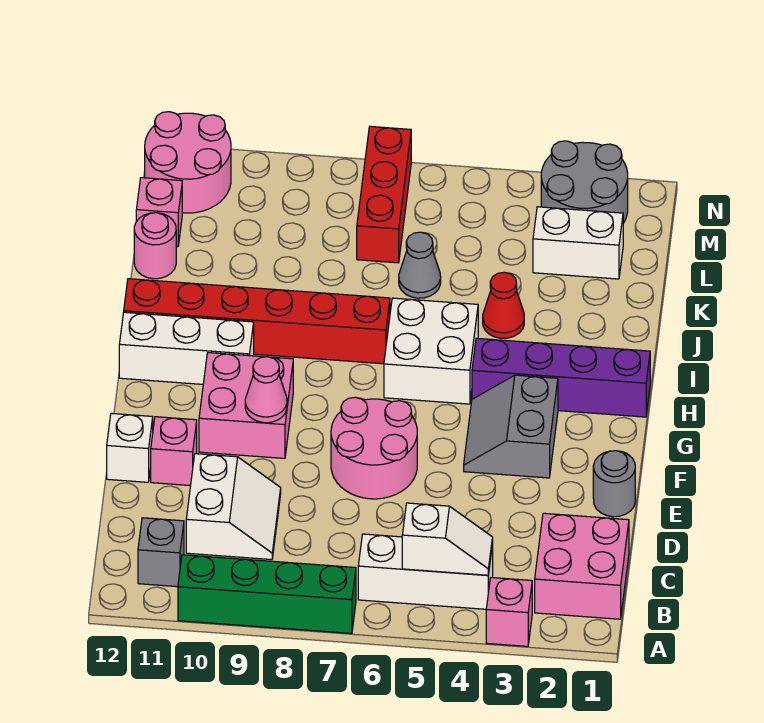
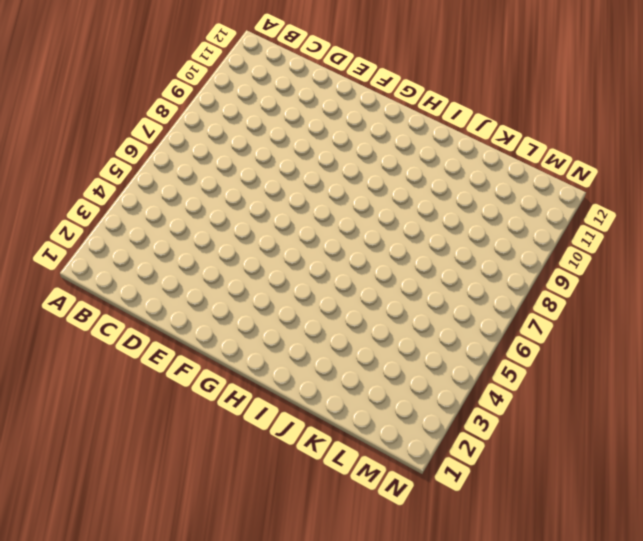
none -> pink brick A3 level 1
none -> green brick A7:A10 level 1
none -> pink brick B1:C2 level 1

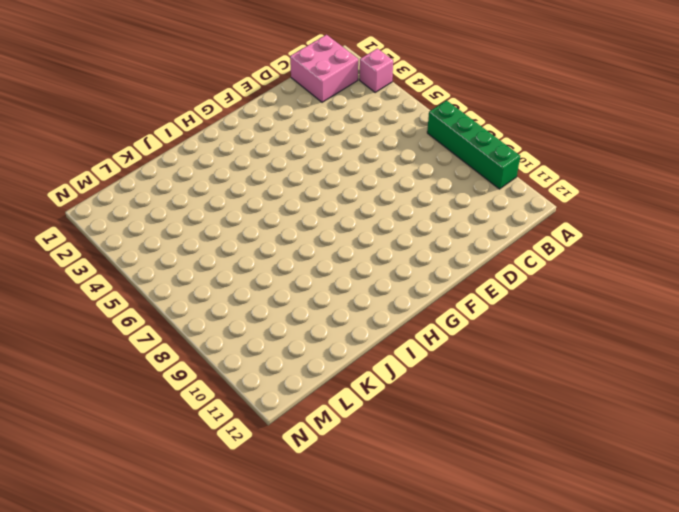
none -> white brick B4:B6 level 1
none -> grey brick B11 level 1
none -> white slope C9:D10 level 1 top 10

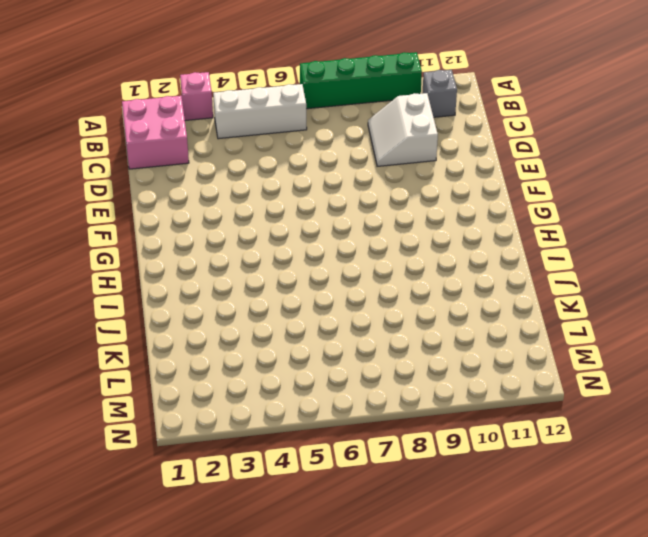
none -> grey round brick E1 level 1
none -> pink round brick E6:F7 level 1
none -> pink brick E11 level 1

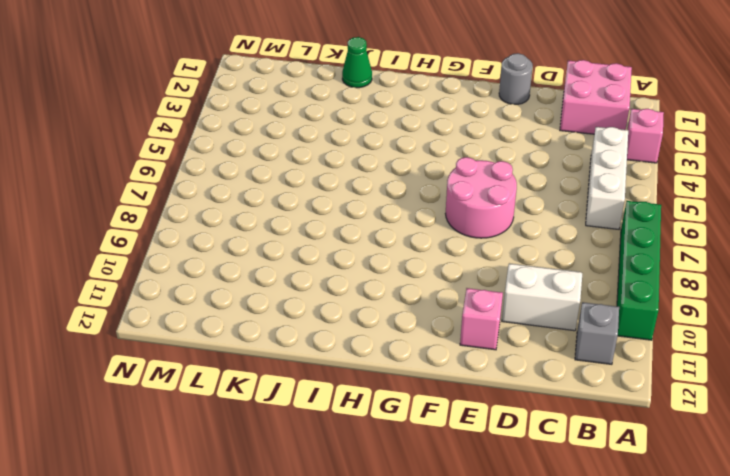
green cone J1 level 1 -> none
none -> white brick E12 level 1
none -> grey slope F3:G4 level 1 top 3
none -> pink brick F9:G10 level 1

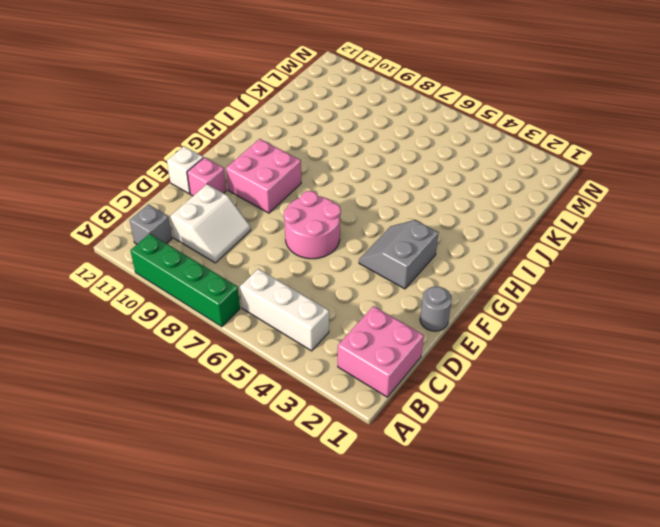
none -> pink brick A3 level 1
none -> purple brick H1:H4 level 1
none -> white brick H5:I6 level 1

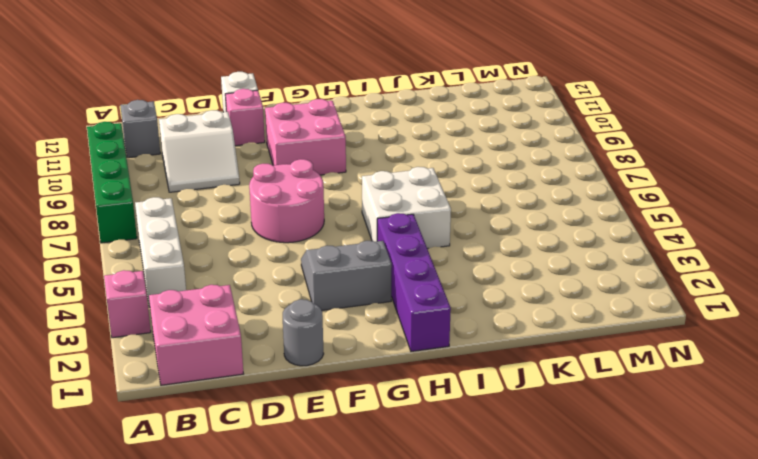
none -> white brick H10:H12 level 1
none -> red brick I7:I12 level 1
none -> red cone J4 level 1

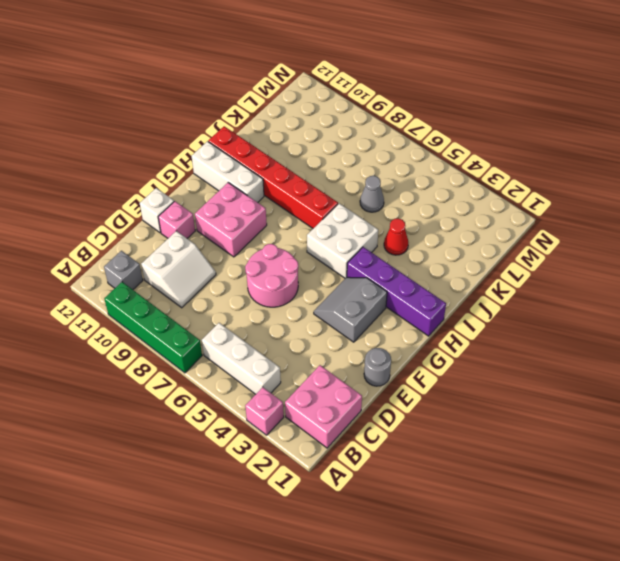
none -> pink round brick K12 level 1
none -> white brick L2:L3 level 1
none -> red brick L7:N7 level 1

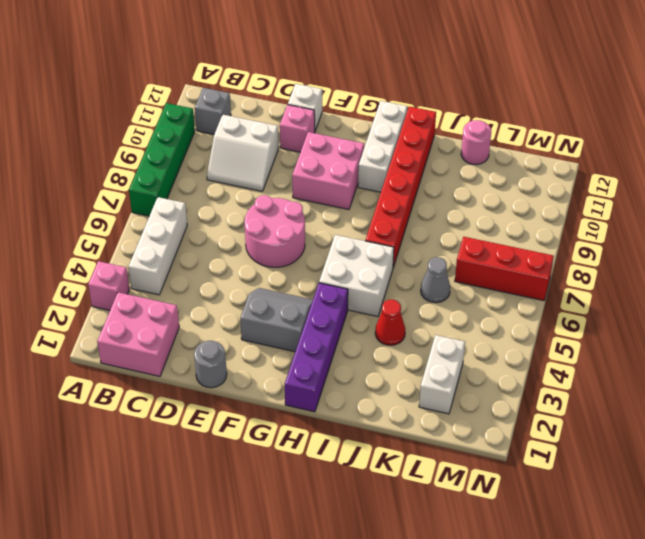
none -> pink brick L12 level 1
none -> grey round brick M2:N3 level 1
none -> pink round brick M11:N12 level 1

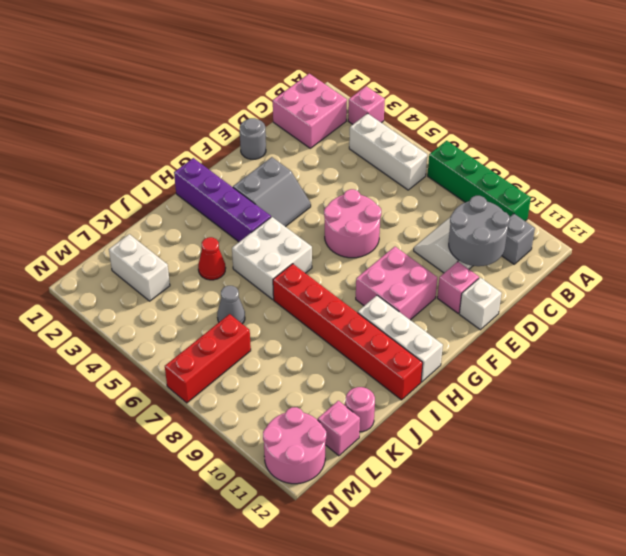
grey round brick C10:D11 level 2 -> grey round brick M2:N3 level 1
none -> white slope B4:B5 level 2 top 5
none -> pink cone F9 level 2

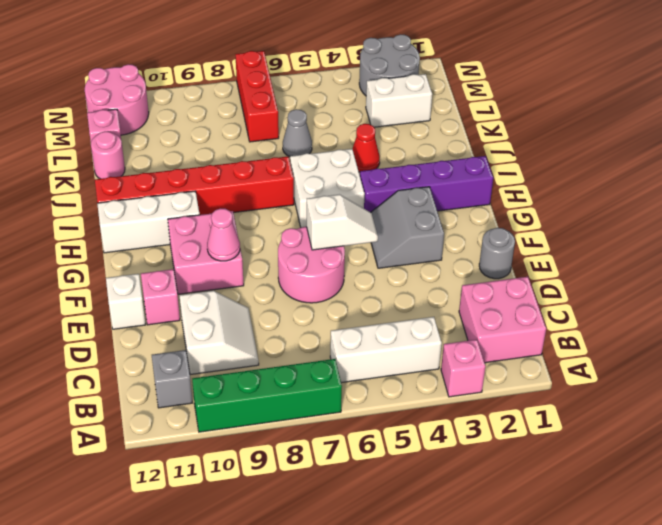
white slope F5:F6 level 2 top 6 -> white slope B4:B5 level 2 top 5

